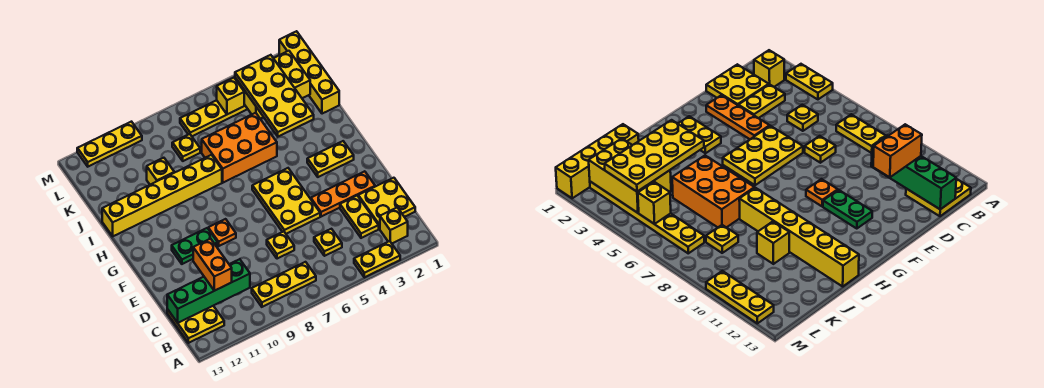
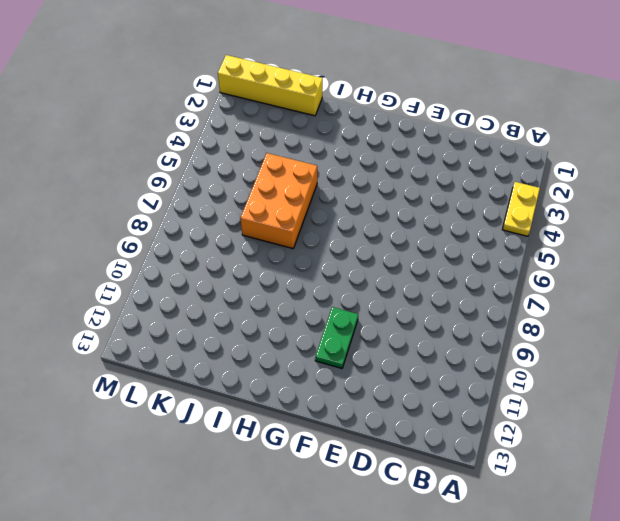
none -> yellow brick B2 level 1
none -> yellow plate B7:B9 level 1
none -> yellow plate B12:C13 level 1

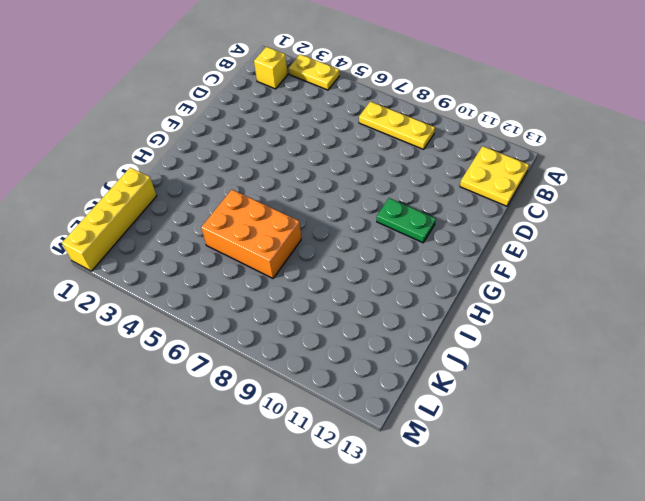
none -> yellow plate C1:D2 level 1
none -> yellow plate C3:D3 level 1
none -> yellow plate C5 level 1

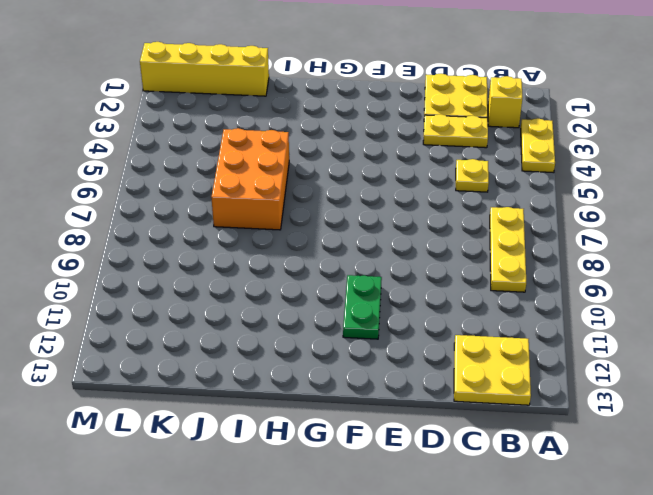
none -> yellow plate D7 level 1
none -> orange plate E2:E4 level 1
none -> yellow plate E5:G6 level 1

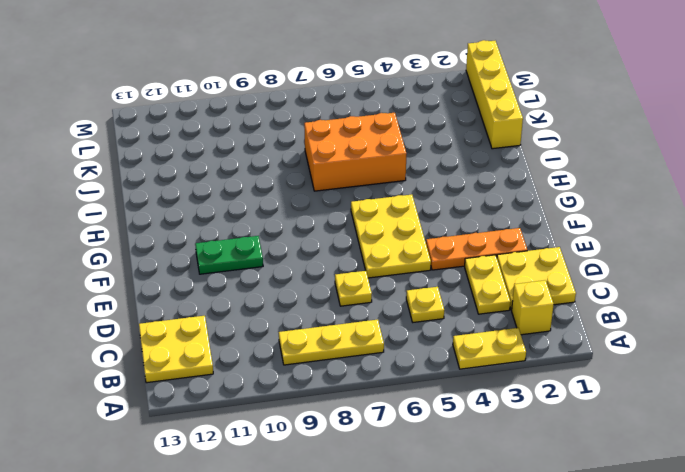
none -> orange plate F9 level 1
none -> yellow plate G2:G3 level 1
none -> yellow brick I8:I13 level 1

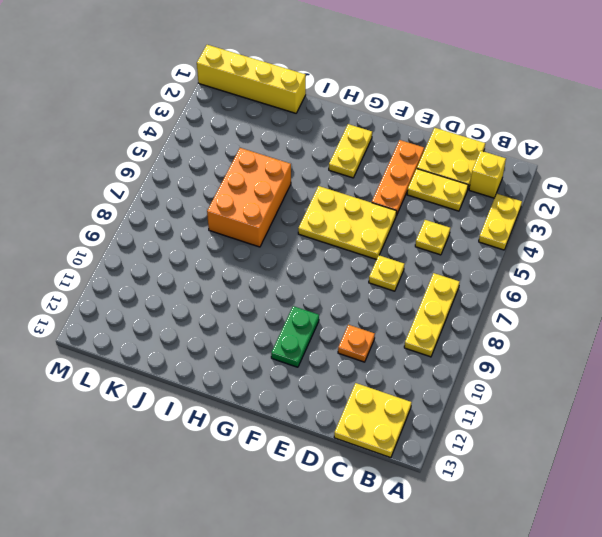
orange plate D10 level 1 -> orange plate F9 level 1
none -> yellow brick I8:I13 level 1
none -> yellow brick J10 level 1
none -> yellow plate K8 level 1

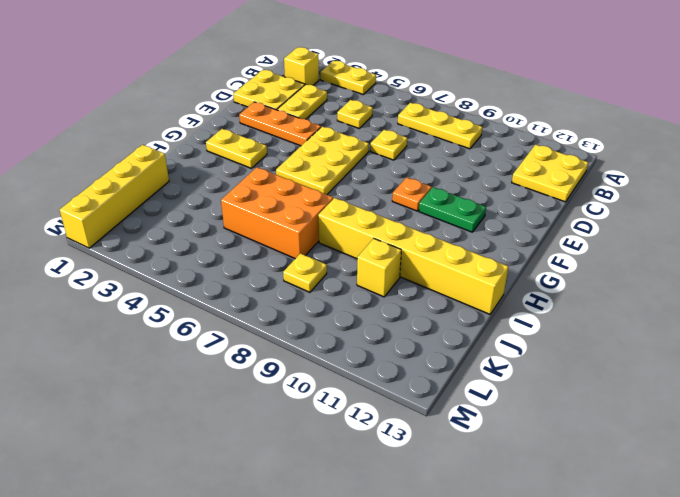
none -> yellow plate L2:L7 level 1
none -> yellow plate M10:M12 level 1
none -> green brick C10:C13 level 2

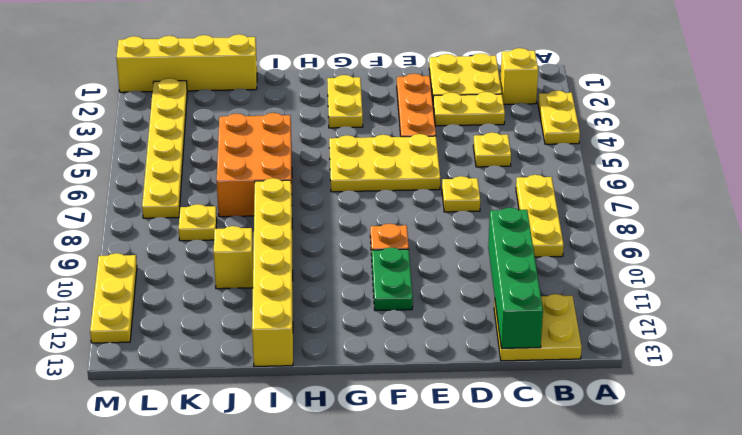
none -> yellow brick K2:L4 level 2
none -> yellow brick L5 level 2
none -> orange brick C11:D11 level 3

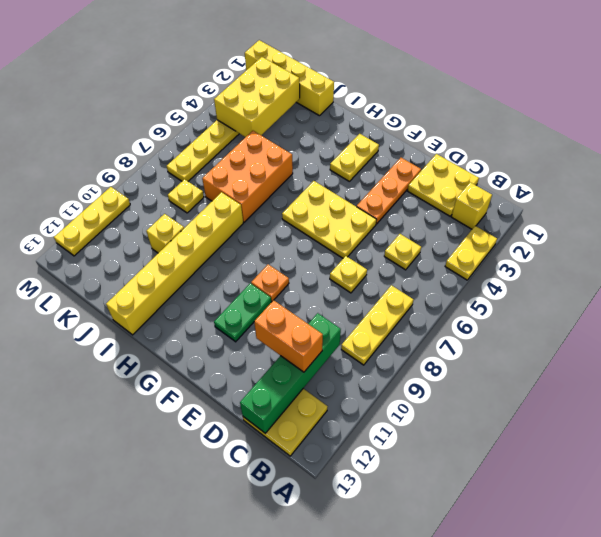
none -> yellow plate C3:D3 level 1
none -> yellow brick L5 level 2
none -> yellow plate I3:L4 level 3

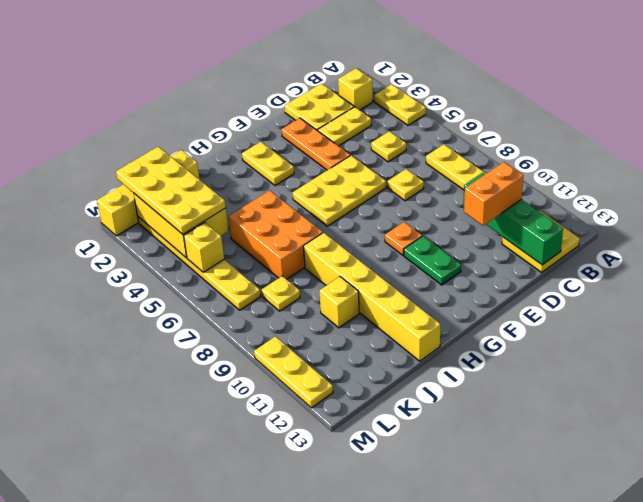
yellow plate K1:L4 level 3 -> yellow plate I3:L4 level 3

